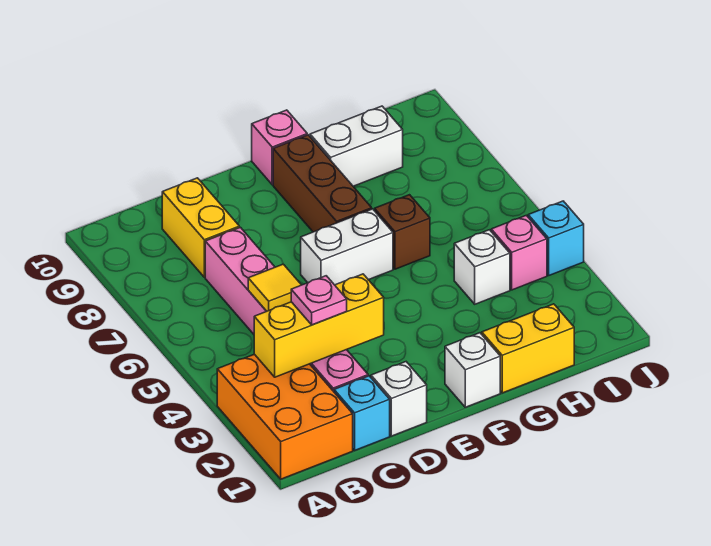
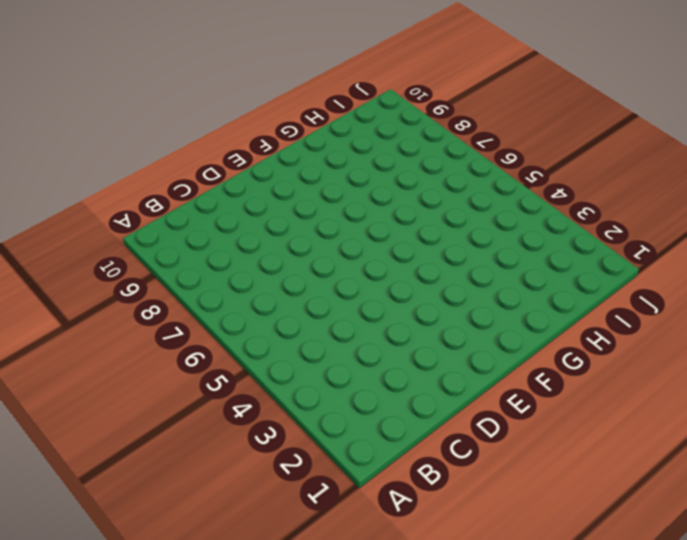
none -> orange brick A1:B3 level 1
none -> cyan brick C1 level 1
none -> pink brick C2:C7 level 1

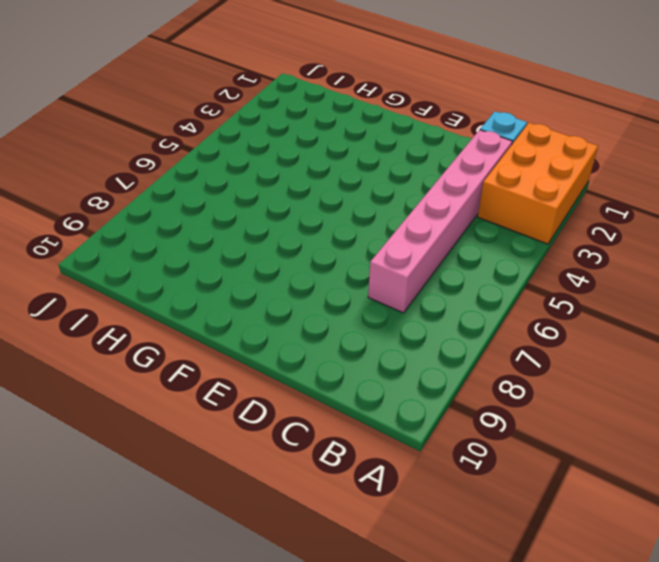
none -> yellow brick C8:C9 level 1
none -> white brick D1 level 1
none -> white brick E6:F6 level 1

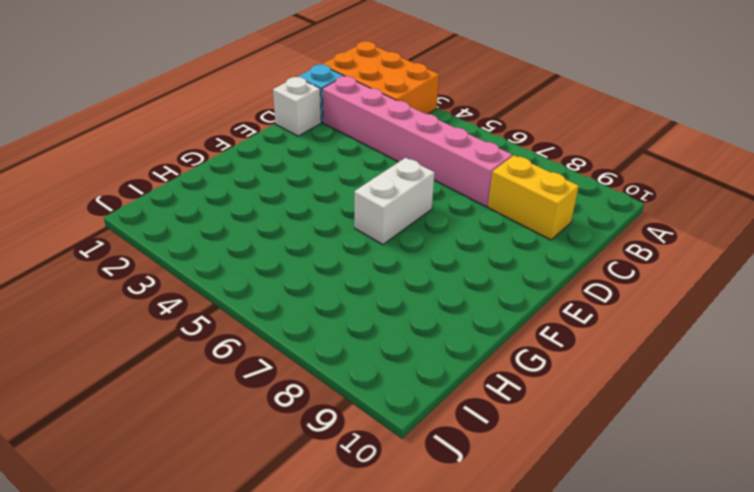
none -> white brick F1 level 1
none -> brown brick F7:F9 level 1
none -> pink brick F10 level 1

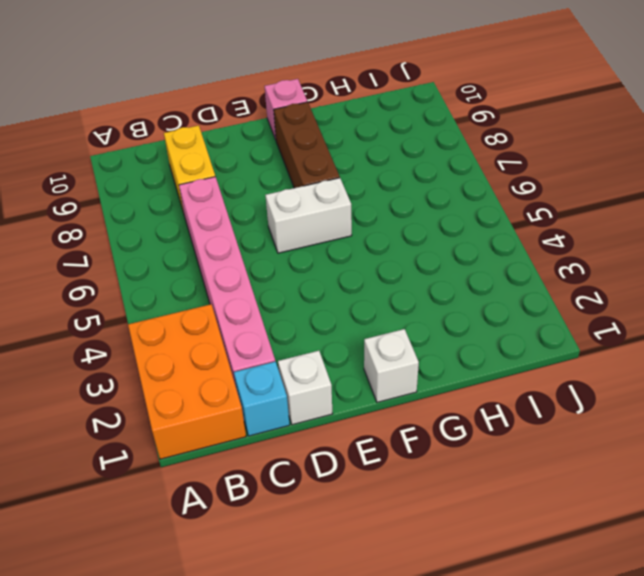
none -> yellow brick G1:H1 level 1
none -> brown brick G6 level 1
none -> white brick G9:H9 level 1

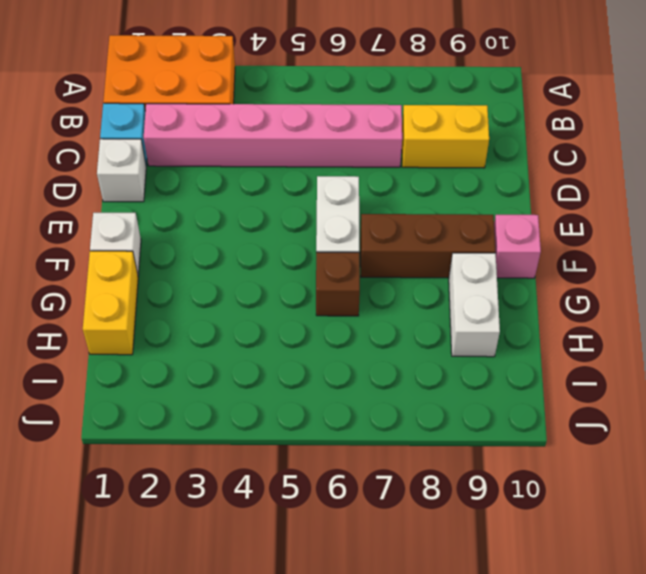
none -> white brick H4 level 1
none -> pink brick I4 level 1
none -> cyan brick J4 level 1

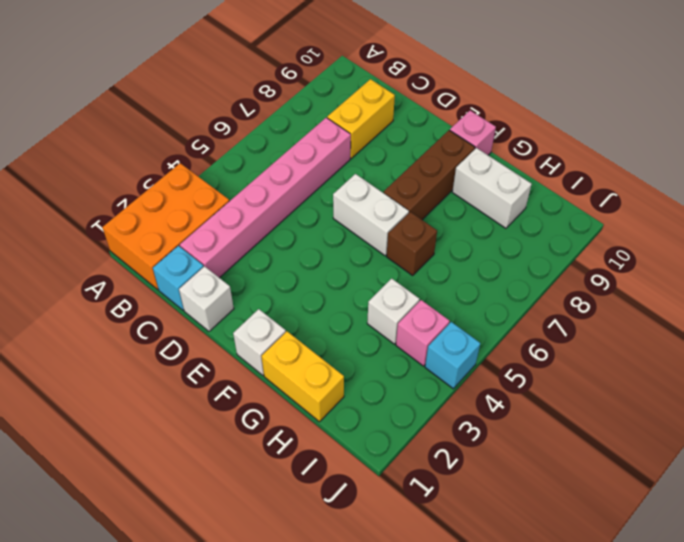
none -> yellow brick B3:D3 level 2
none -> yellow tile C5 level 2
none -> pink plate C3 level 3

